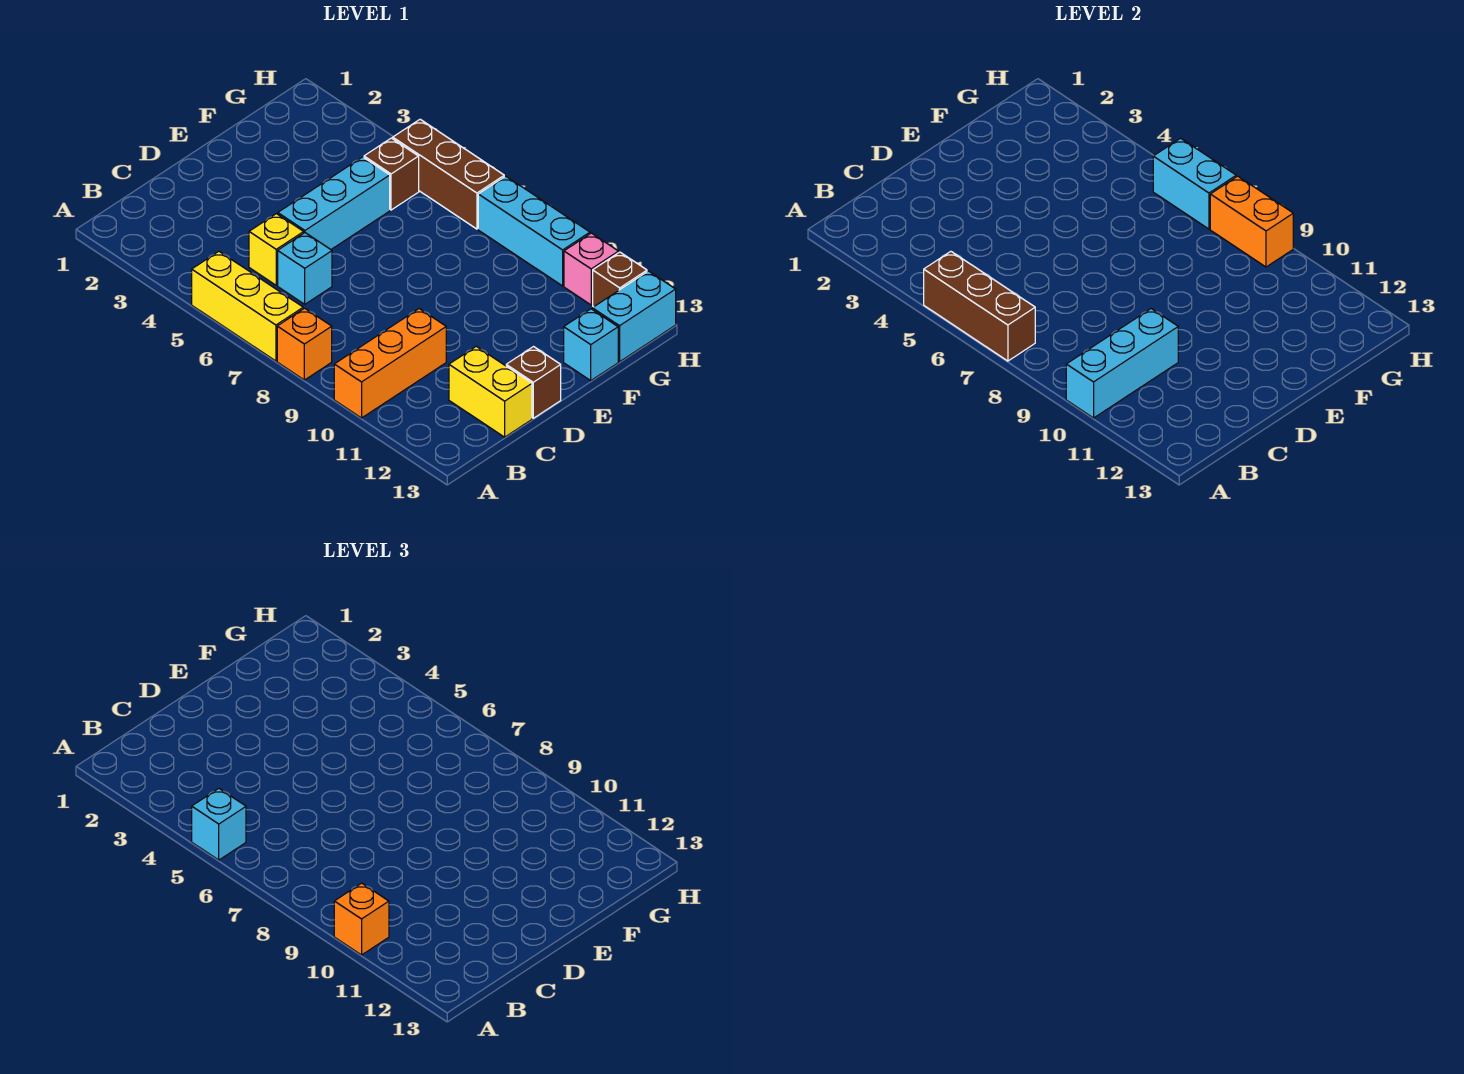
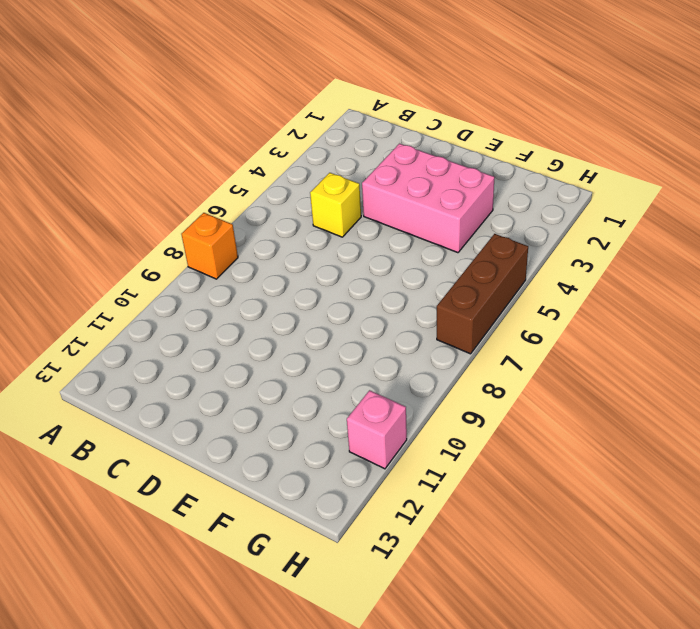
pink brick D3:F4 level 1 -> none
none -> yellow brick A5:A7 level 1
none -> orange brick A10:C10 level 1
none -> cyan brick C6 level 1

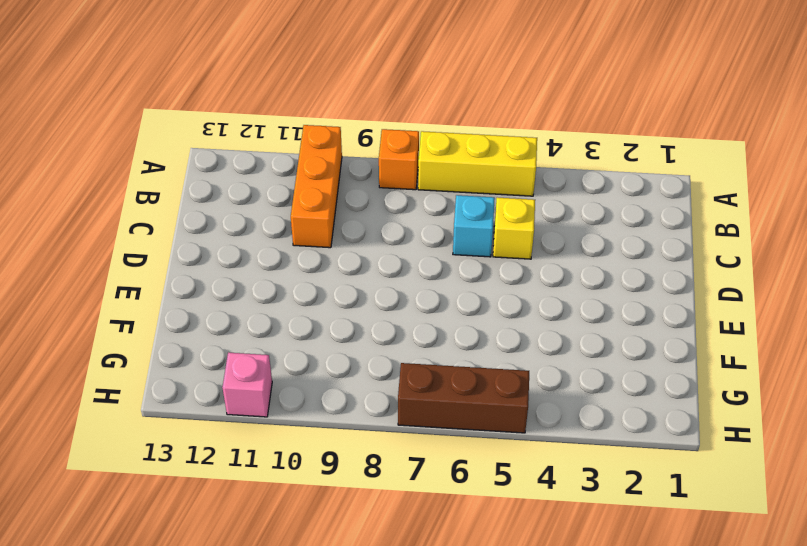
none -> yellow brick C12:C13 level 1
none -> cyan brick D5:F5 level 1
none -> brown brick D13 level 1

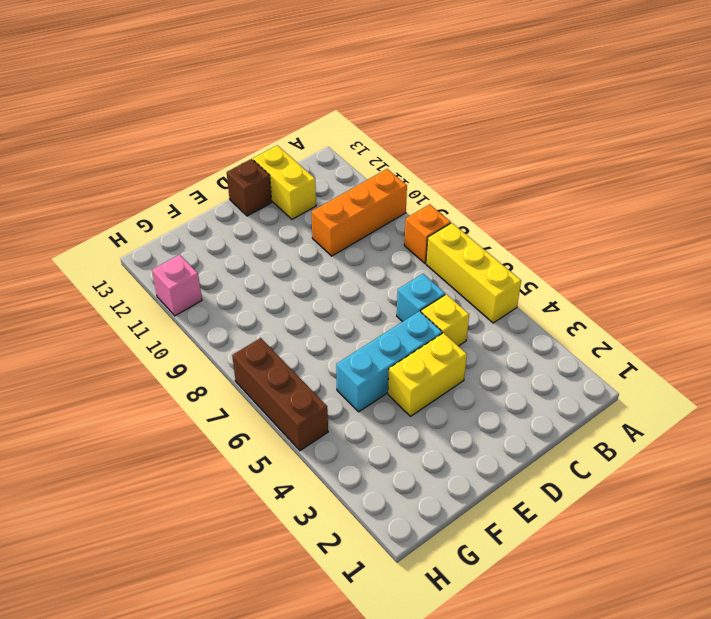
yellow brick D4:E4 level 1 -> none
none -> cyan brick F13 level 1
none -> brown brick G5 level 1
none -> cyan brick G13:H13 level 1

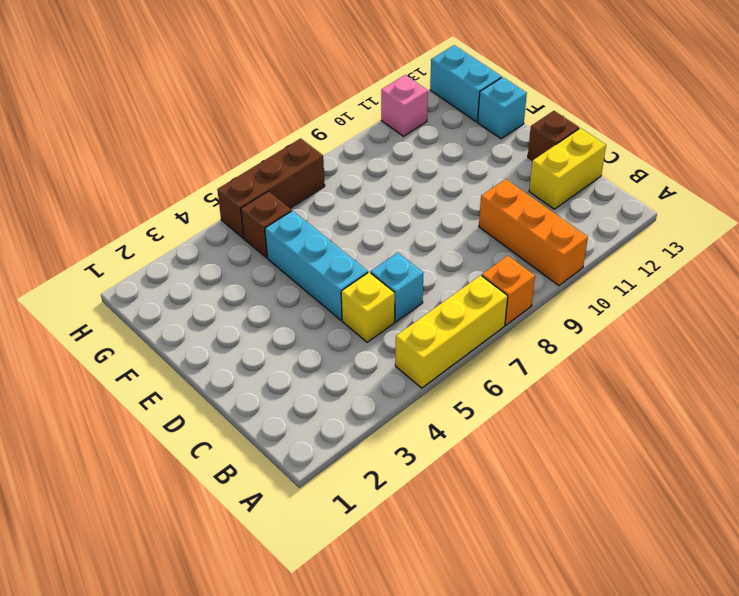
none -> cyan brick H8:H10 level 1
none -> brown brick H12 level 1
none -> brown brick A5:A7 level 2

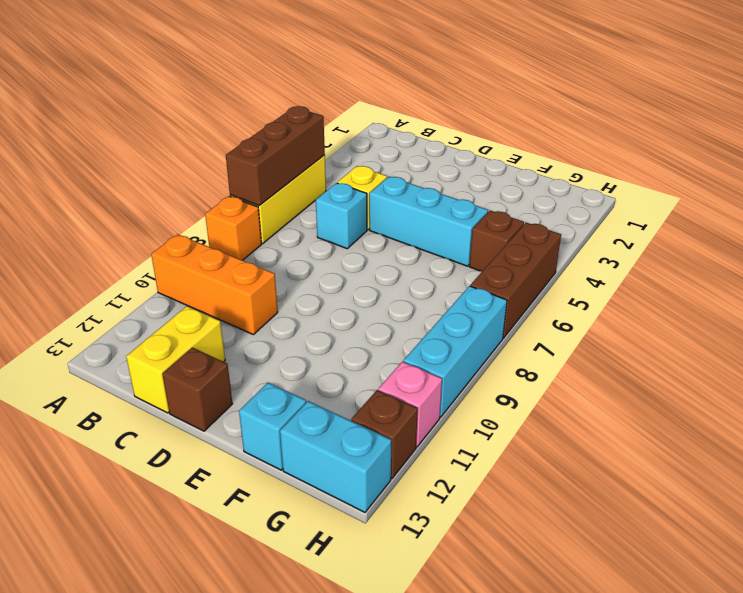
none -> cyan brick A10:C10 level 2
none -> cyan brick H6:H7 level 2
none -> orange brick H8:H9 level 2

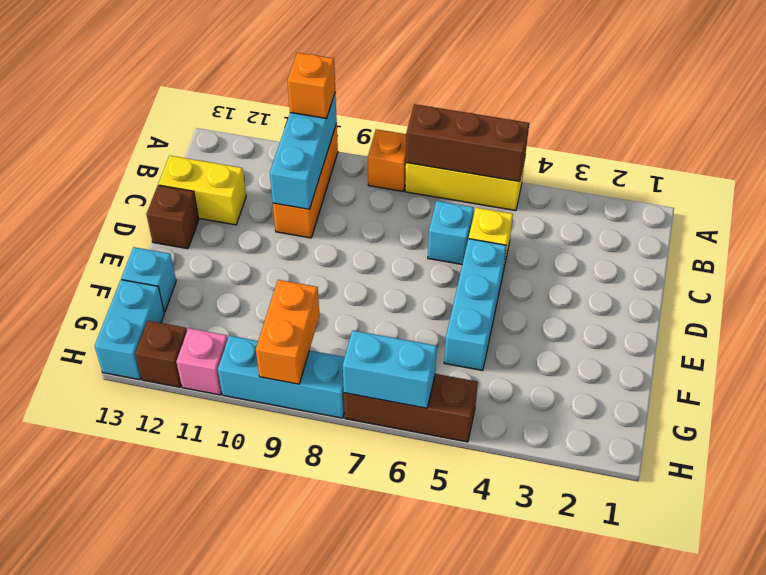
orange brick G9:H9 level 2 -> orange brick H8:H9 level 2
none -> brown brick G5 level 1
none -> cyan brick A5 level 3

